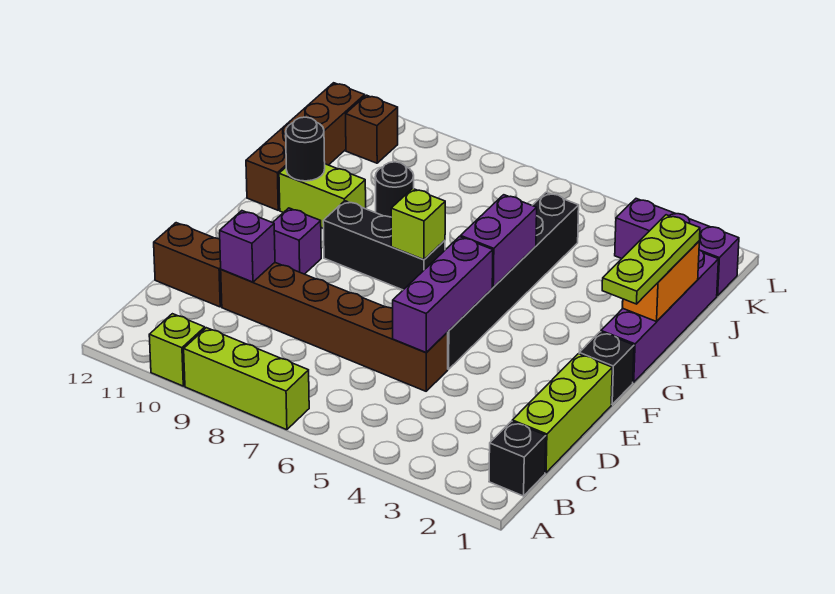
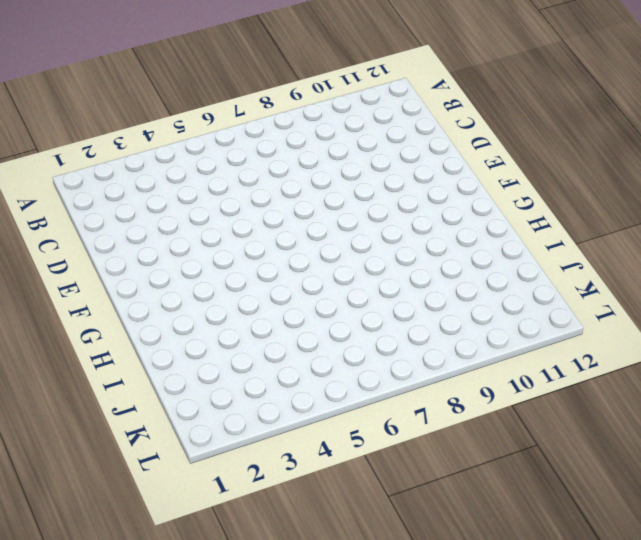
none -> lime brick A7:A9 level 1
none -> lime brick A10 level 1
none -> black brick B1 level 1

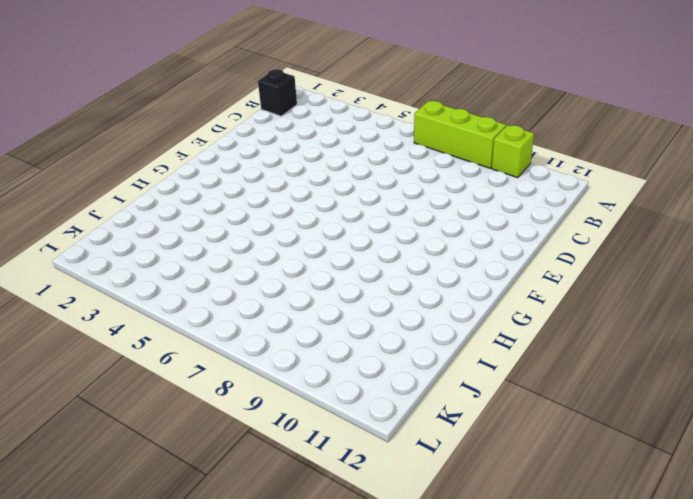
none -> lime brick C1:E1 level 1
none -> brown brick D5:D10 level 1
none -> brown brick D11:D12 level 1

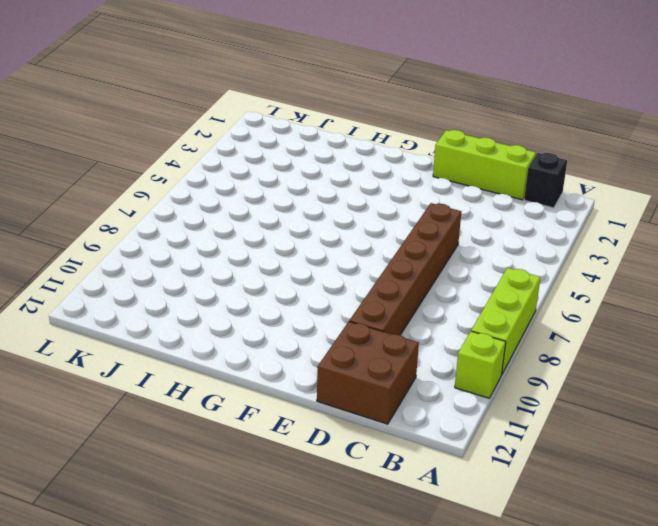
brown brick C11:D12 level 1 -> brown brick D11:D12 level 1
none -> black brick E5:J5 level 1
none -> black brick F1 level 1
none -> purple brick F10 level 1

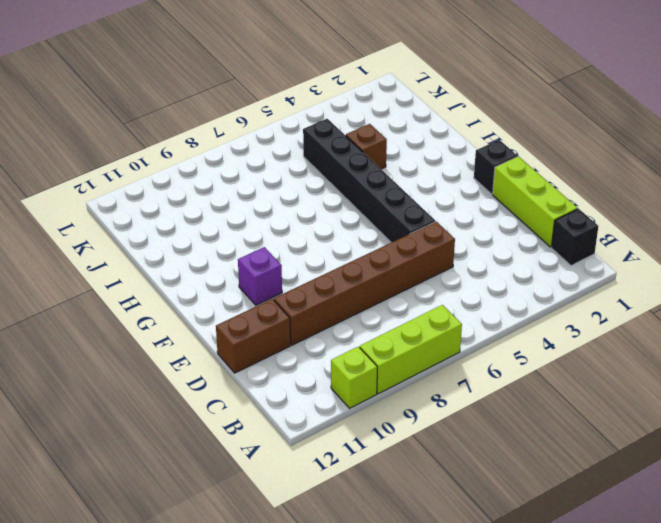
brown brick I4 level 1 -> brown brick K11 level 1
none -> purple brick G1:J1 level 1
none -> black brick G7:G9 level 1
none -> lime brick H10:H11 level 1

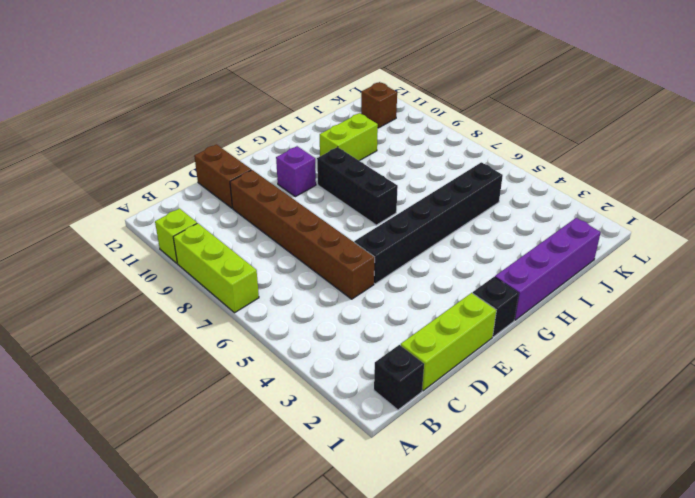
lime brick H10:I10 level 1 -> lime brick H10:H11 level 1
none -> brown brick H12:K12 level 1
none -> black round brick I9 level 1
none -> purple brick K1:K3 level 1

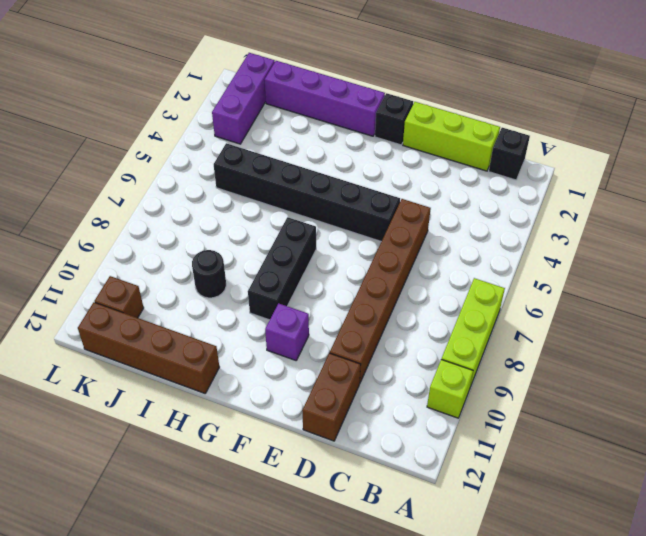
none -> lime brick H10:H11 level 1
none -> purple brick D5:F5 level 2
none -> purple brick D10 level 2

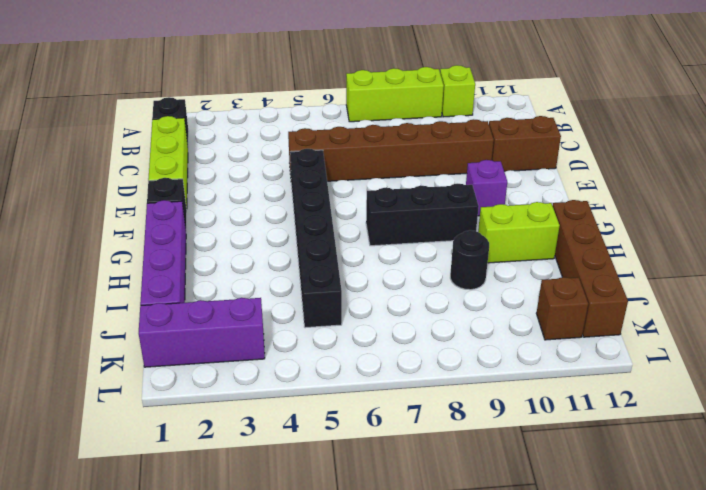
none -> purple brick D5:F5 level 2
none -> purple brick D10 level 2
none -> purple brick G5:H5 level 2

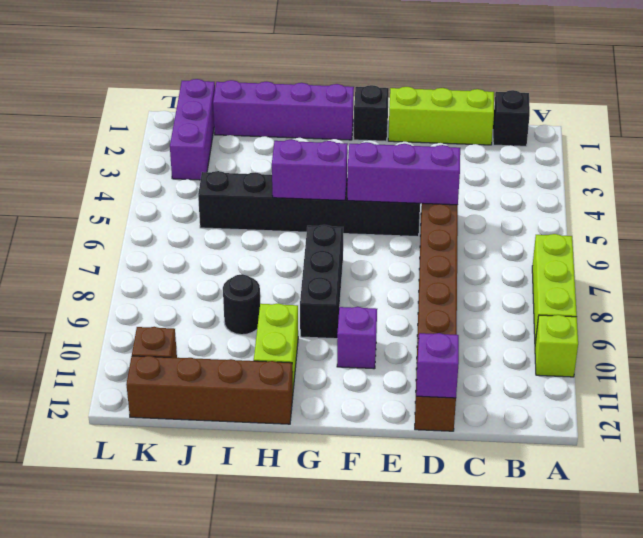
purple brick D12 level 2 -> purple brick D10 level 2
none -> lime brick G7 level 2
none -> orange brick H1:I1 level 2
none -> black round brick H11 level 2

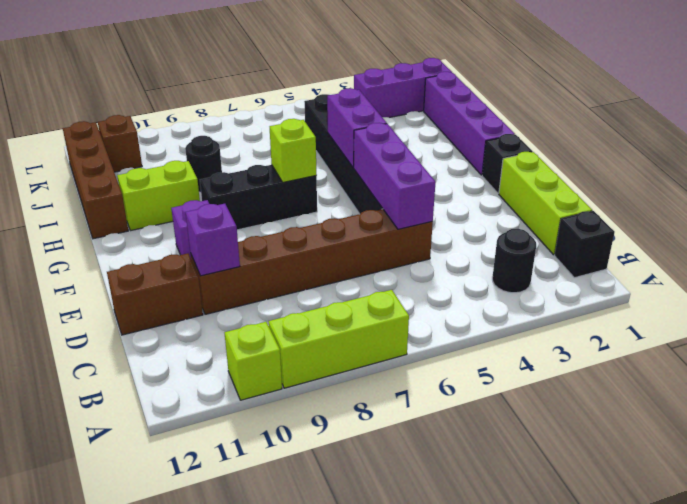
black round brick B3 level 1 -> black round brick H11 level 2
none -> orange brick H1:I1 level 2
none -> lime plate G1:I1 level 3

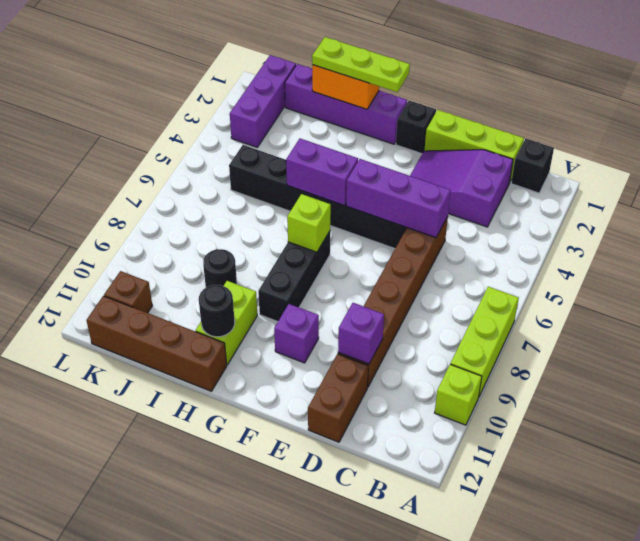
purple slope C2:E3 level 1 top C -> none

